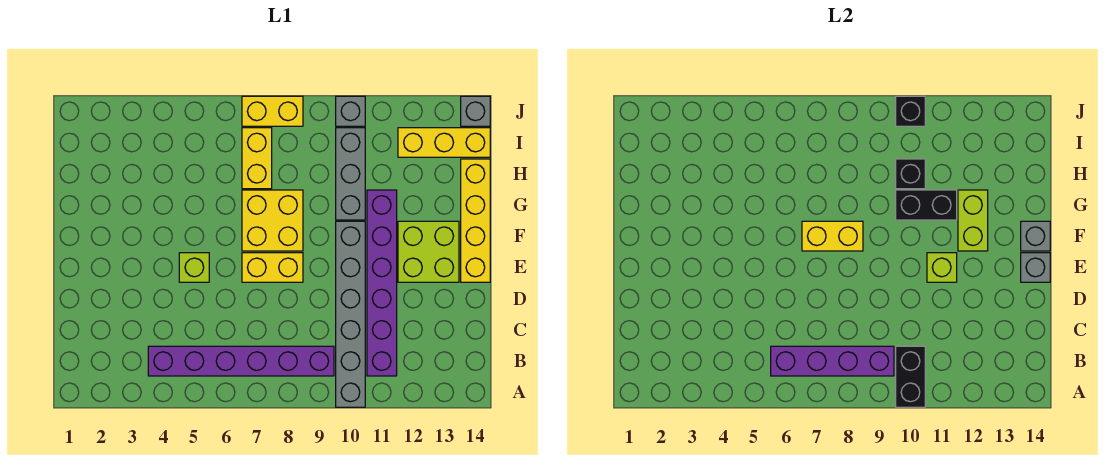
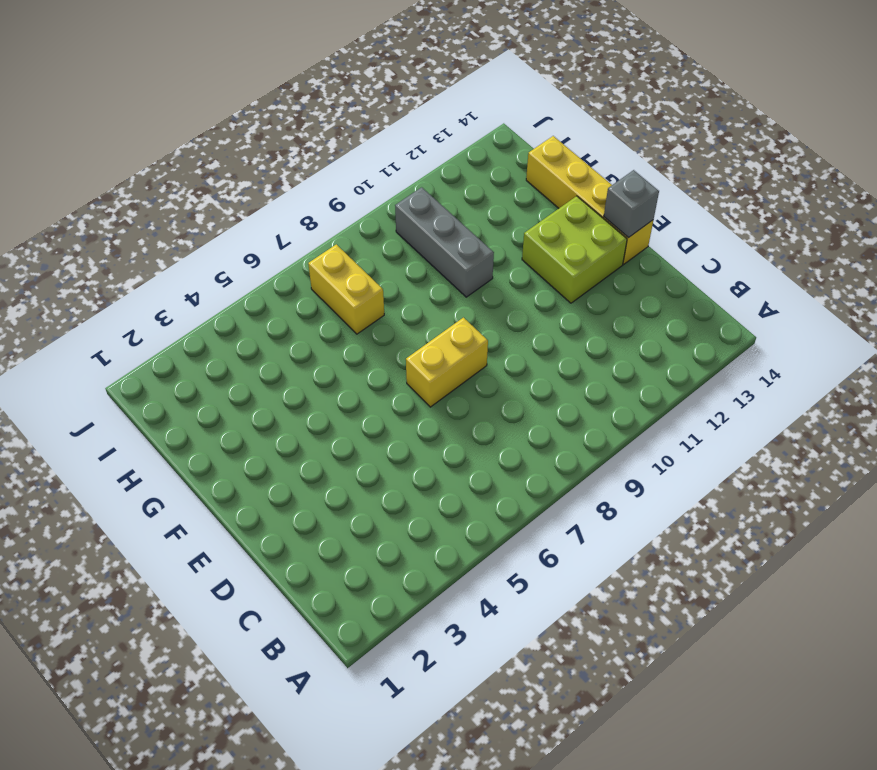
none -> grey brick A10:F10 level 1
none -> purple brick B4:B9 level 1
none -> purple brick B11:G11 level 1

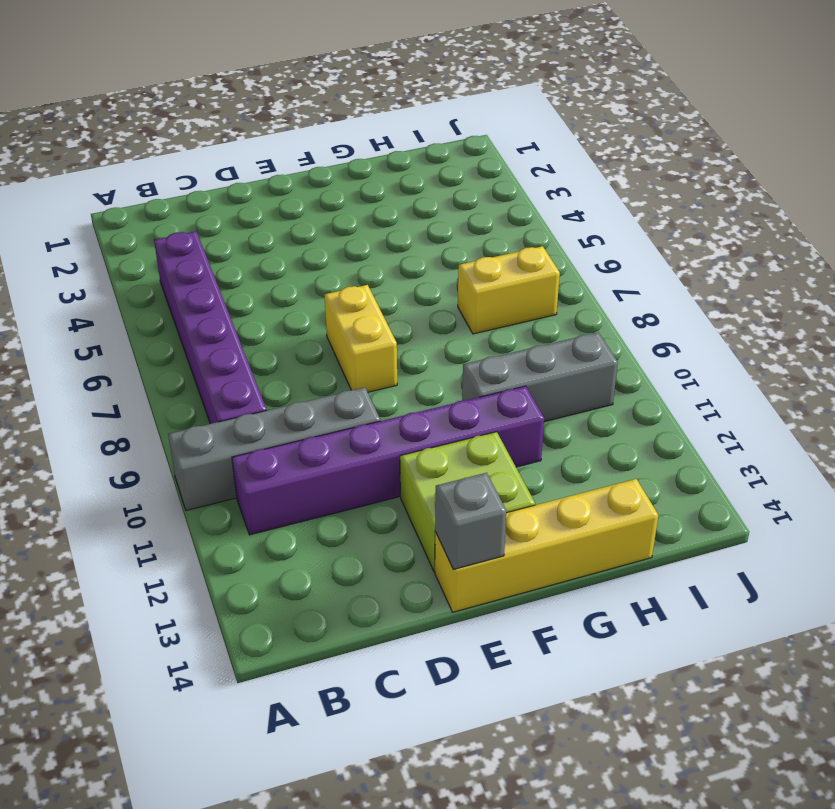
grey brick A10:D10 level 1 -> grey brick A10:F10 level 1
none -> lime brick E5 level 1
none -> yellow brick F7:G8 level 1
none -> yellow brick I12:I14 level 1

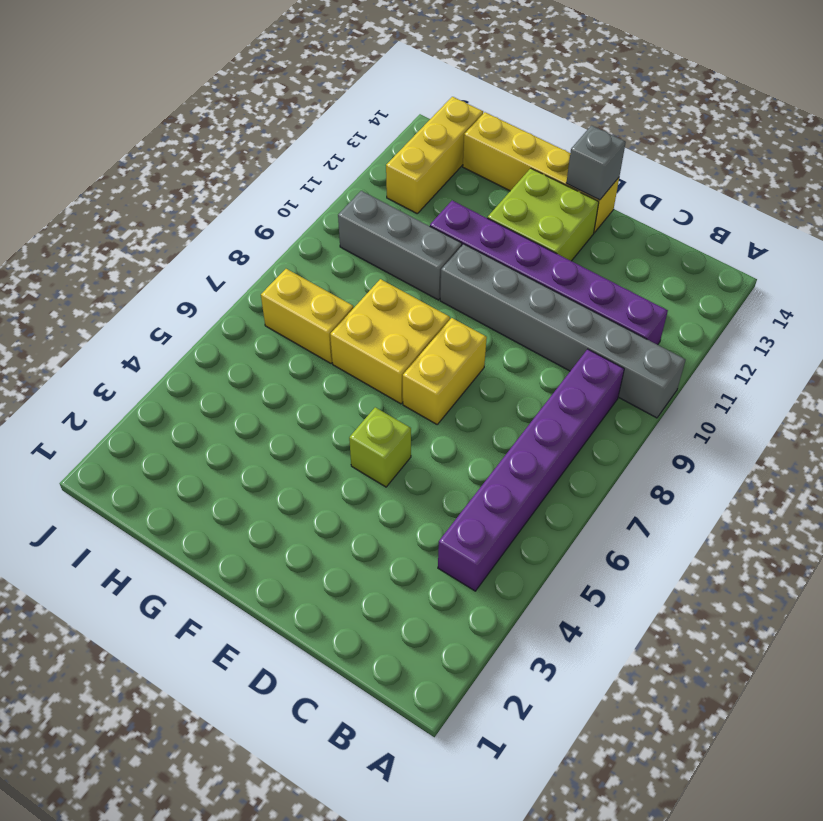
none -> yellow brick J7:J8 level 1
none -> grey brick J10 level 1
none -> grey brick J14 level 1

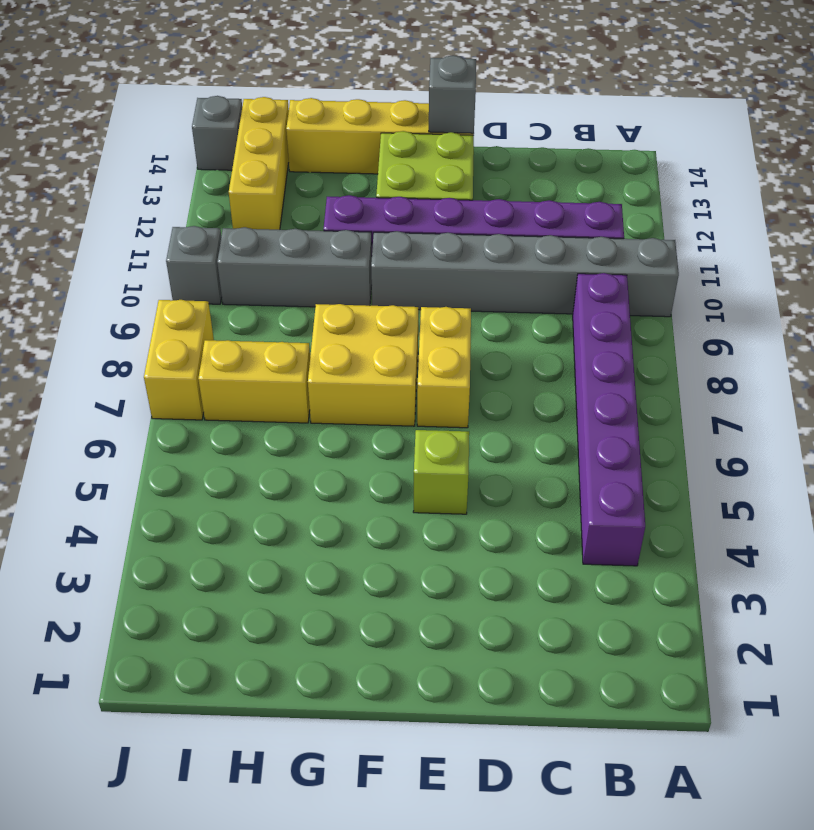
none -> black brick A10:B10 level 2
none -> purple brick B6:B9 level 2
none -> lime brick E11 level 2

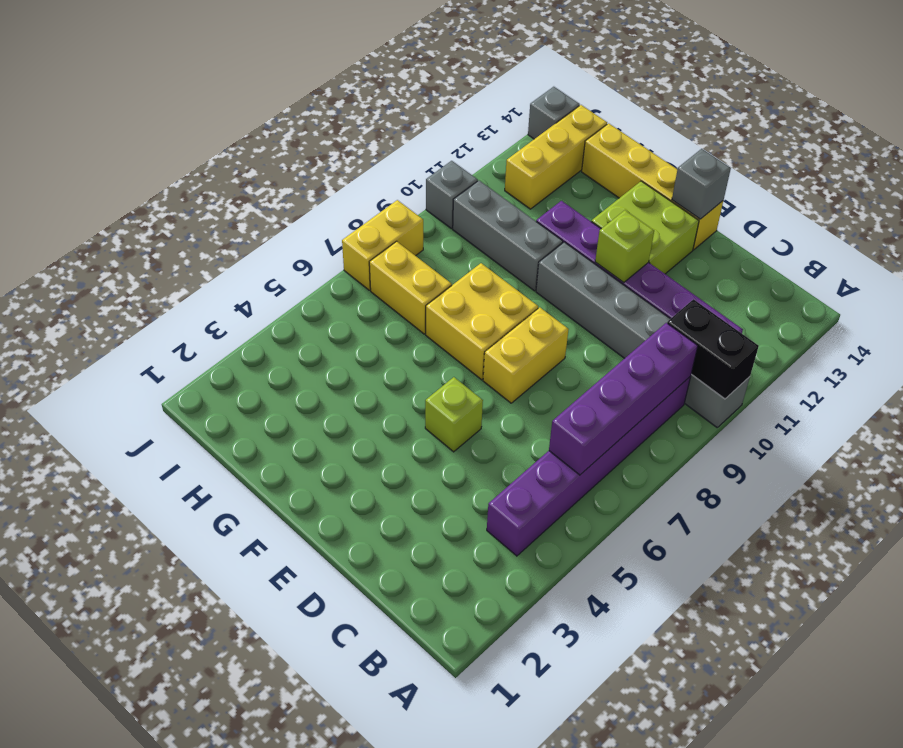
none -> yellow brick F7:F8 level 2
none -> lime brick F12:G12 level 2
none -> grey brick F14 level 2

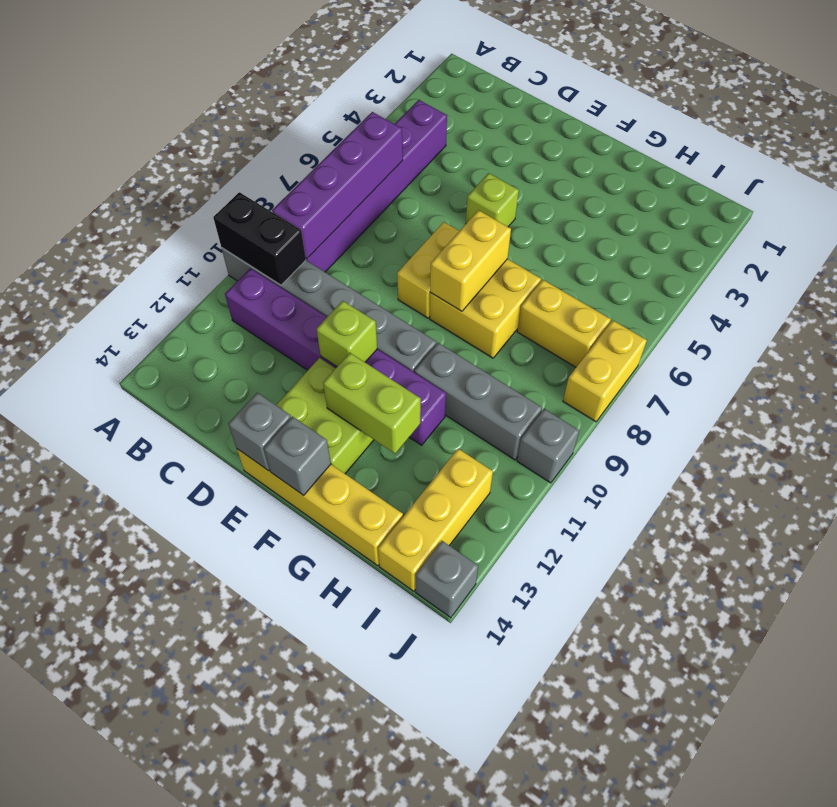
none -> black brick G10:G11 level 2
none -> black brick H10 level 2
none -> black brick J10 level 2

